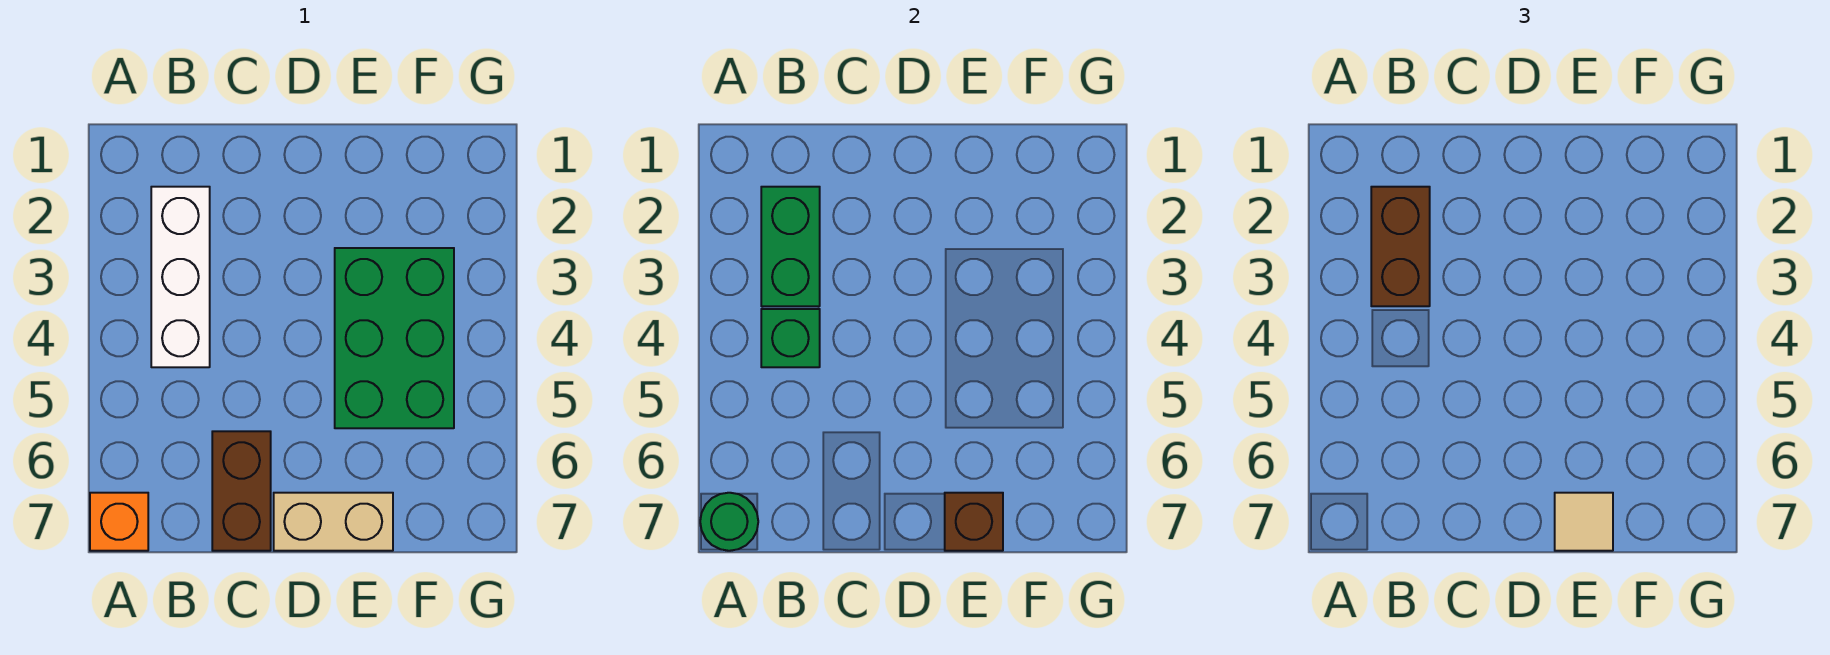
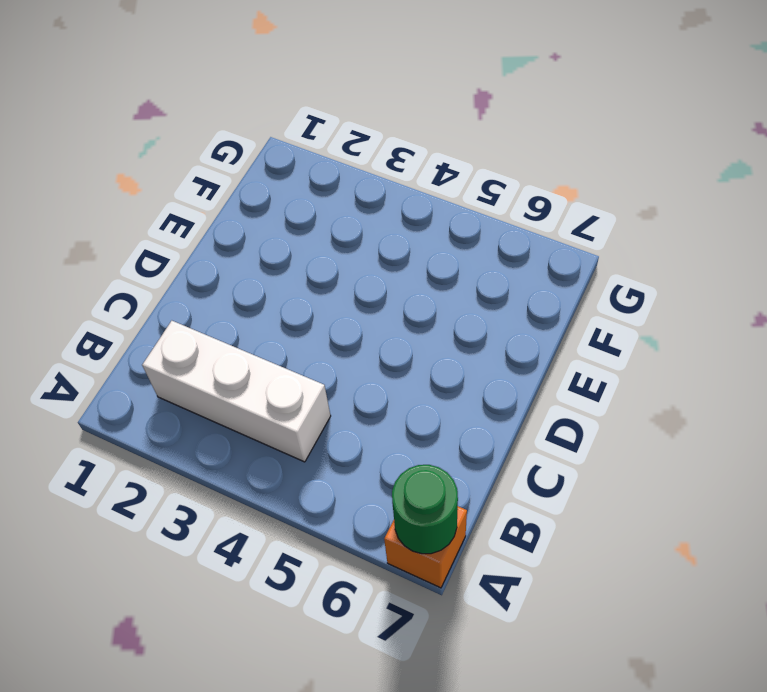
none -> brown brick C6:C7 level 1
none -> tan brick D7:E7 level 1

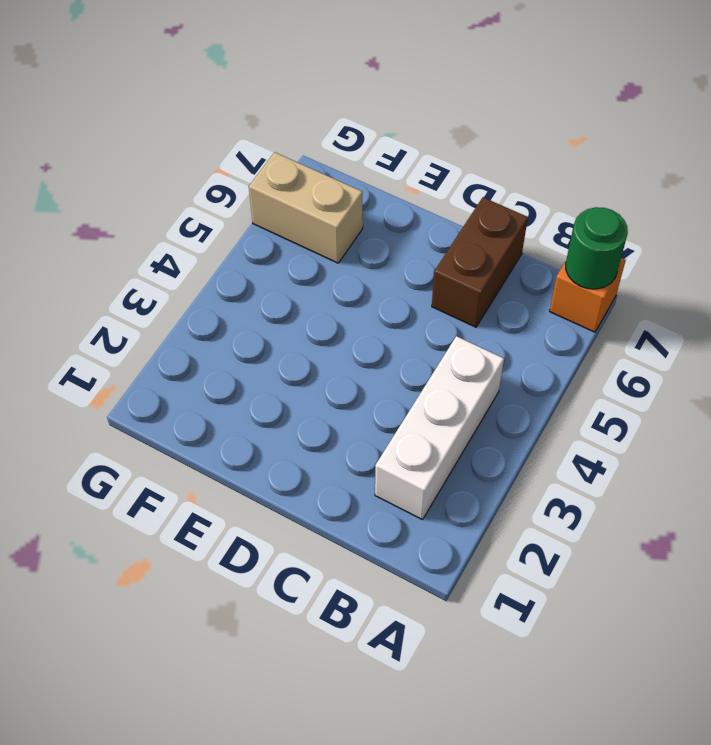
tan brick F6:G6 level 1 -> tan brick D7:E7 level 1
none -> green brick E3:F5 level 1
none -> green brick B2:B3 level 2

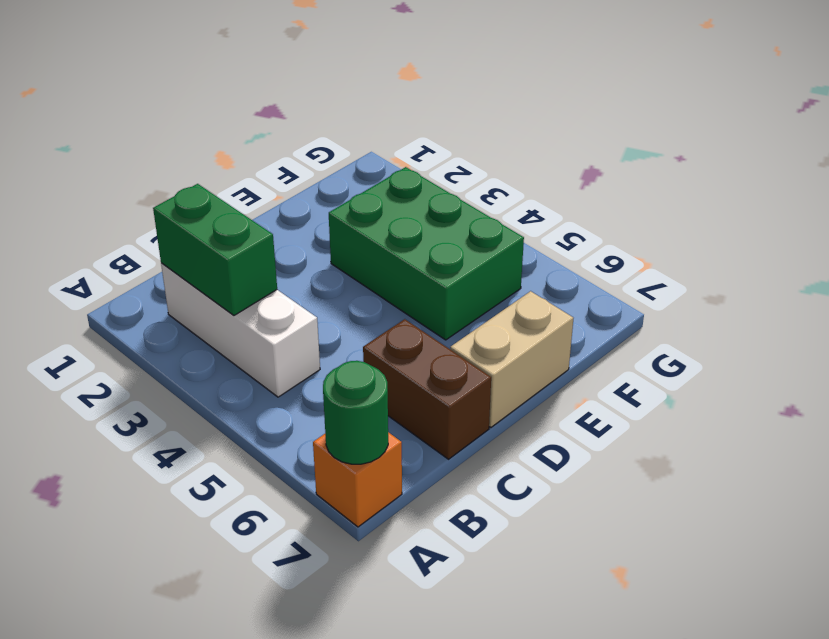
none -> green brick B4 level 2
none -> brown brick E7 level 2

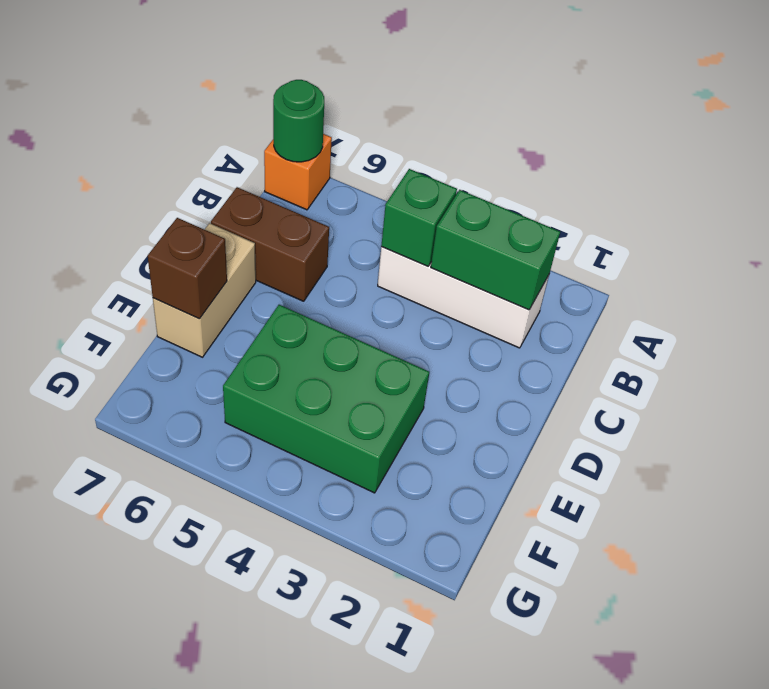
none -> brown brick B2:B3 level 3
none -> tan tile E7 level 3

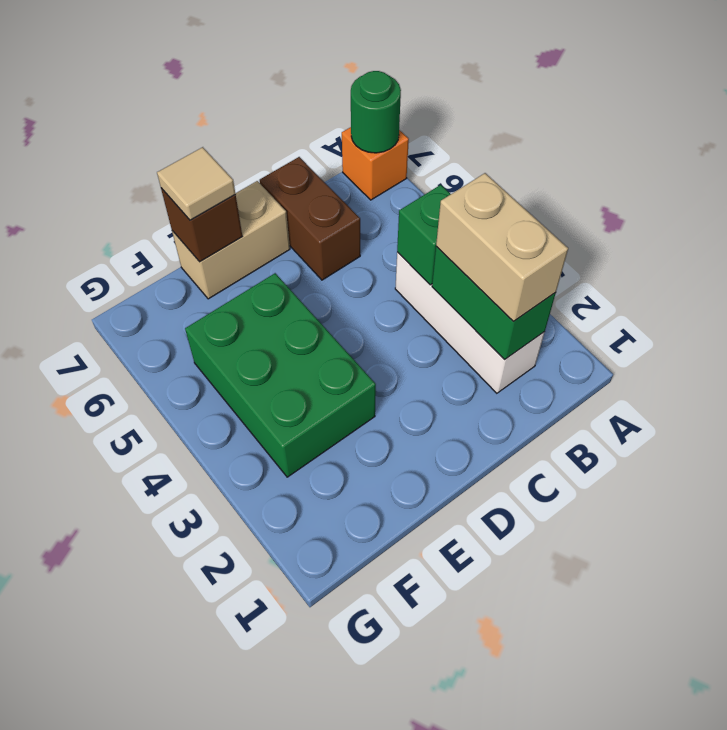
tan brick B2:B3 level 3 -> brown brick B2:B3 level 3

